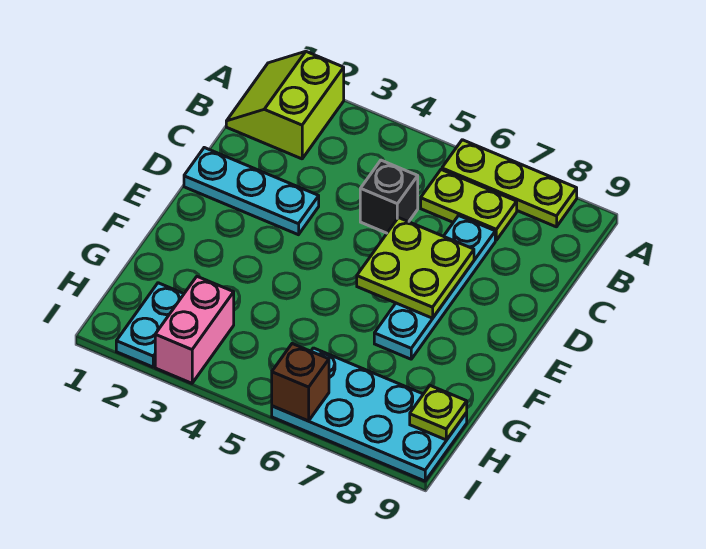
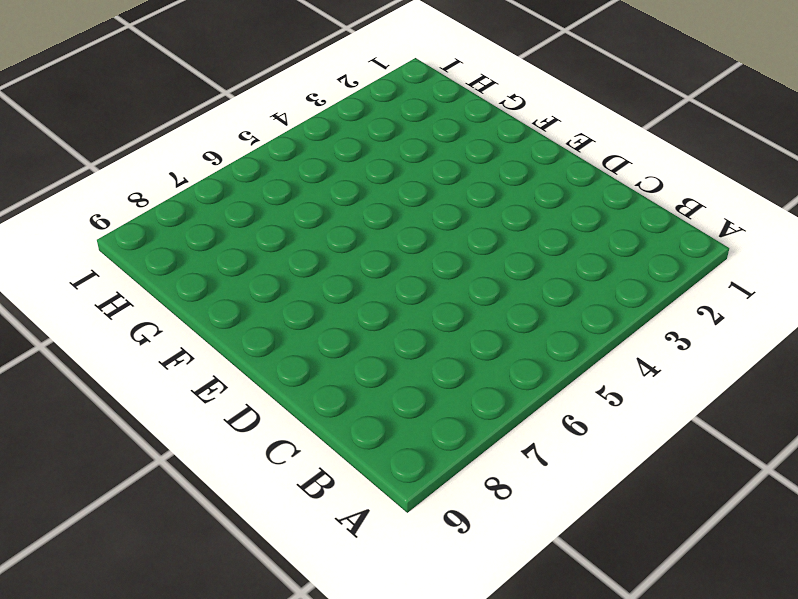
none -> lime slope A1:B2 level 1 top 2
none -> lime plate A6:A8 level 1
none -> lime plate B6:B7 level 1

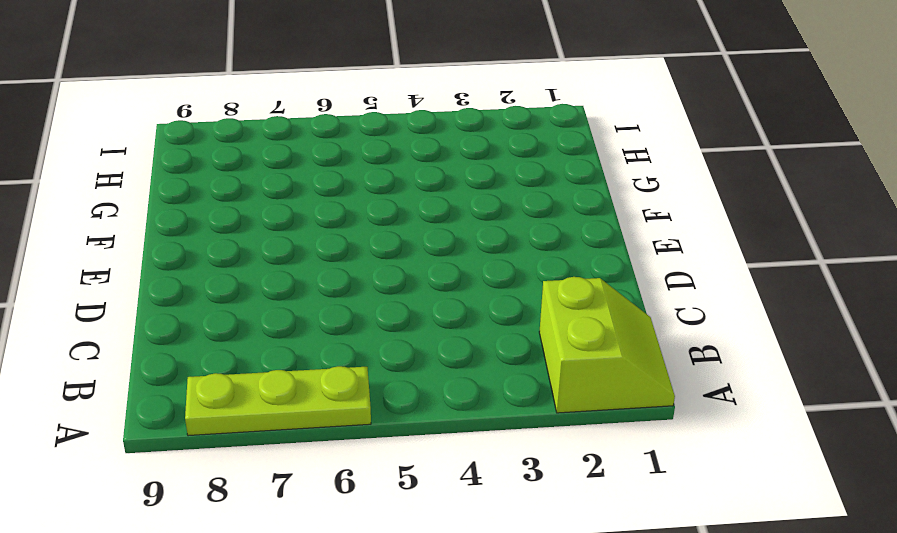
none -> lime plate B6:B7 level 1
none -> black brick C5 level 1
none -> cyan plate C7:F7 level 1

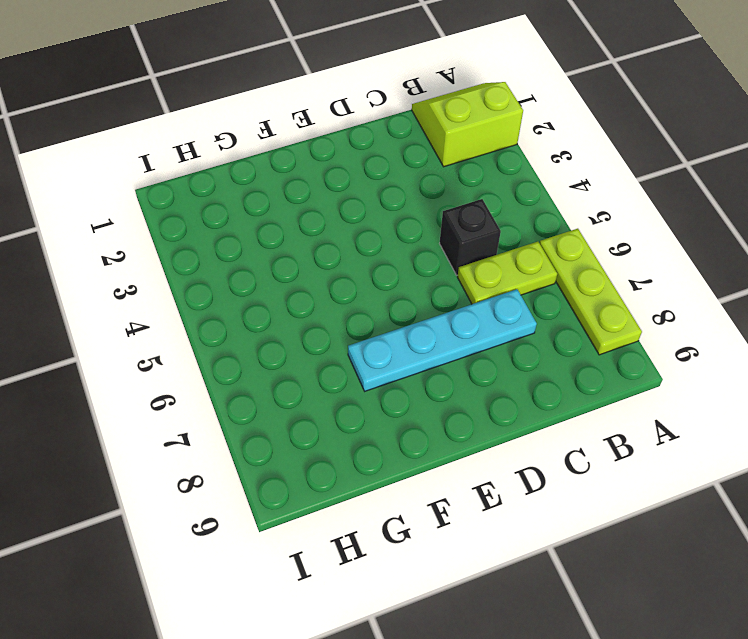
lime plate B6:C6 level 1 -> lime plate B6:B7 level 1
none -> cyan plate D1:D3 level 1
none -> cyan plate H2:I2 level 1
none -> pink brick H3:I3 level 1

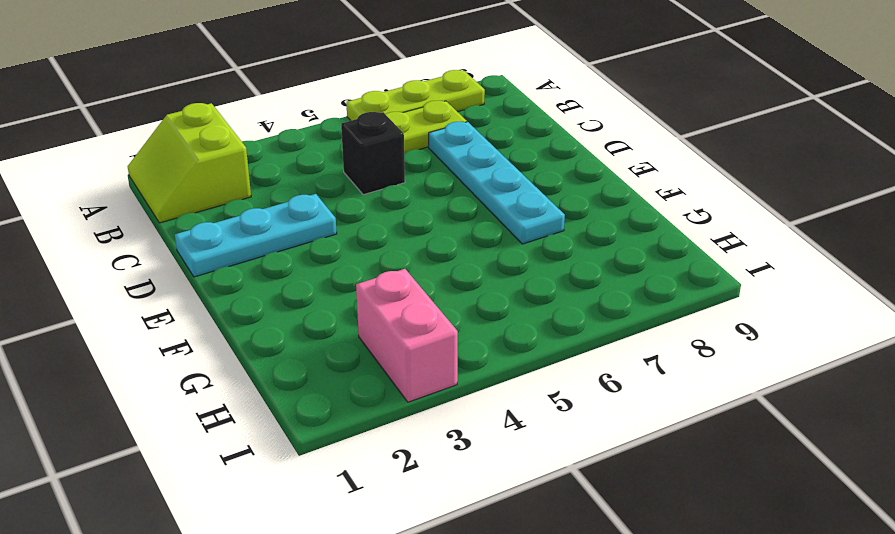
none -> cyan plate H2:I2 level 1
none -> cyan plate H6:I9 level 1
none -> lime plate D6:E7 level 2

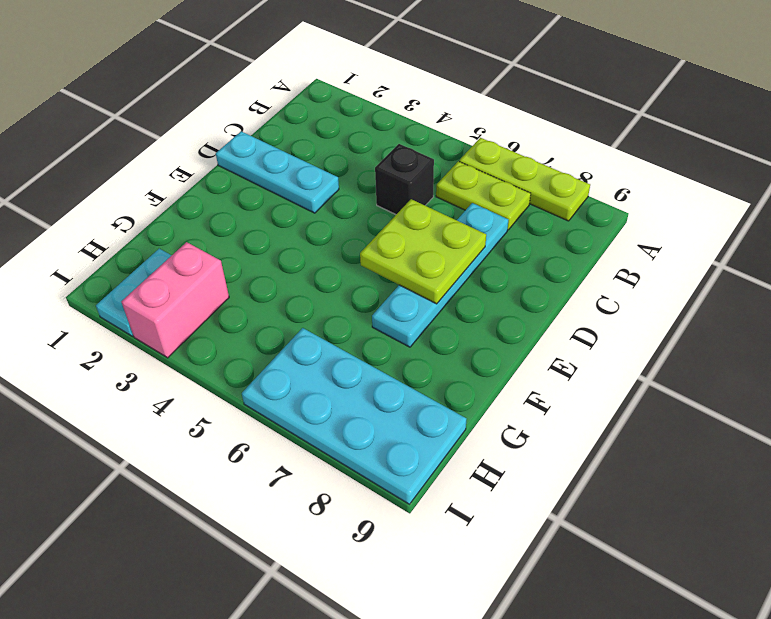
none -> lime slope A1:B2 level 1 top 2
none -> lime plate H9 level 2
none -> brown brick I6 level 2

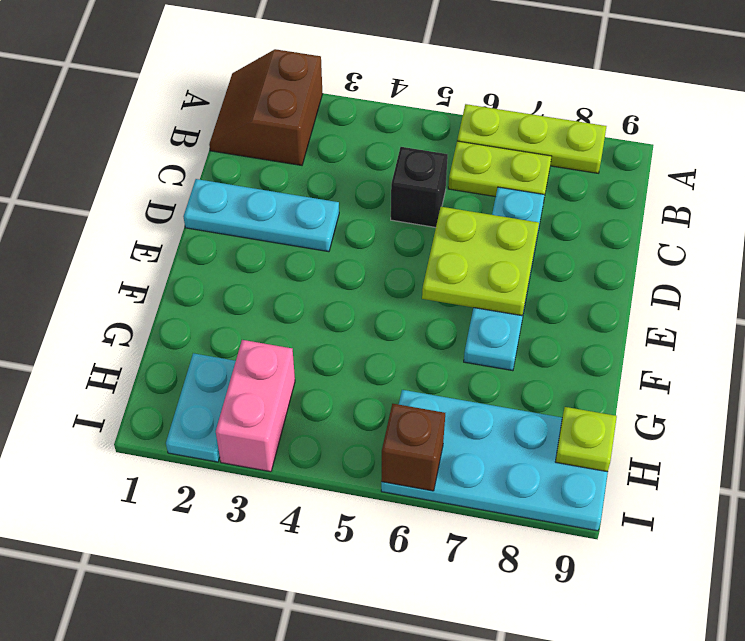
brown slope A1:B2 level 1 top 2 -> lime slope A1:B2 level 1 top 2

